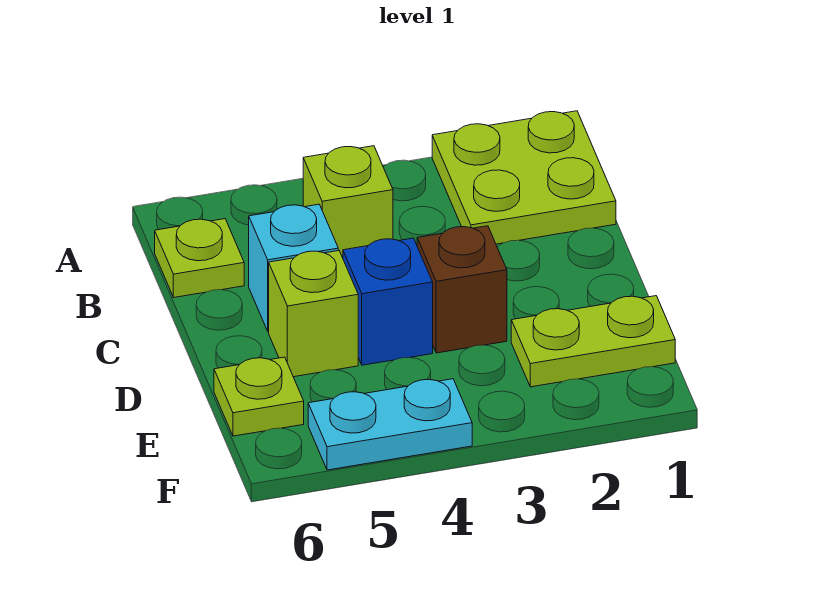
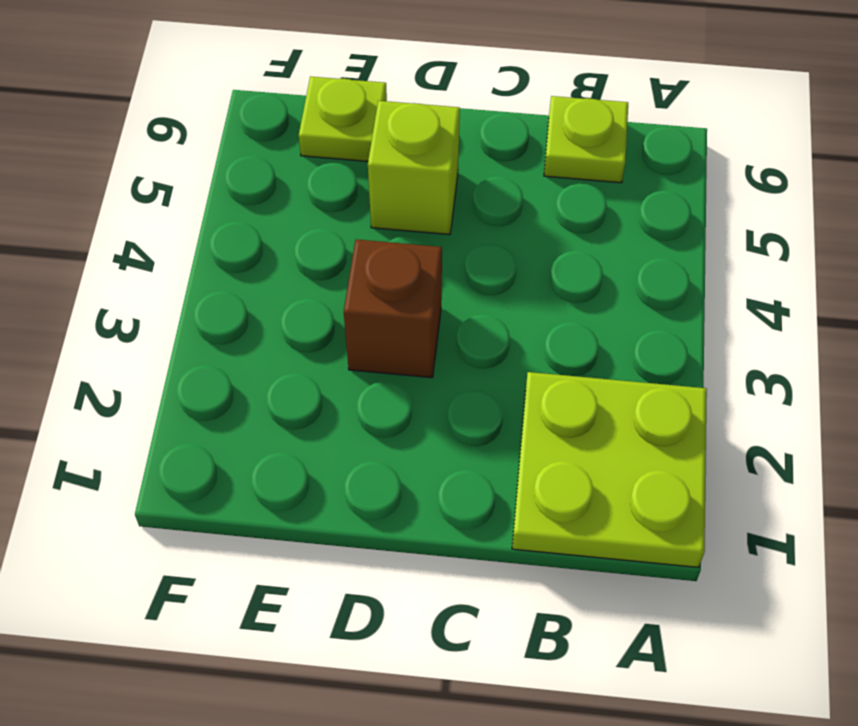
none -> lime brick B4 level 1
none -> cyan brick C5 level 1

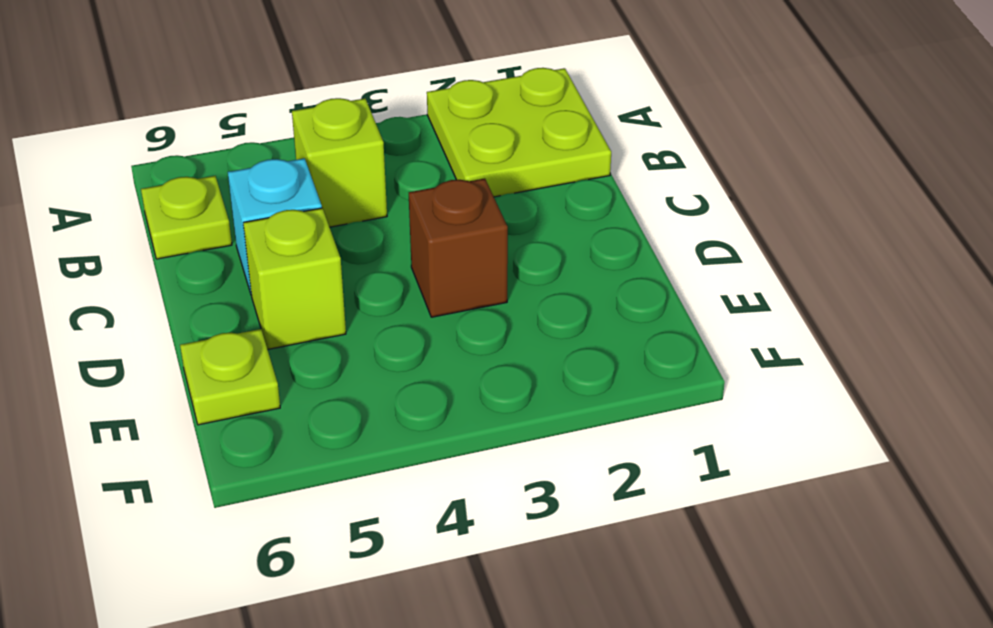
none -> blue brick D4 level 1
none -> lime plate E1:E2 level 1

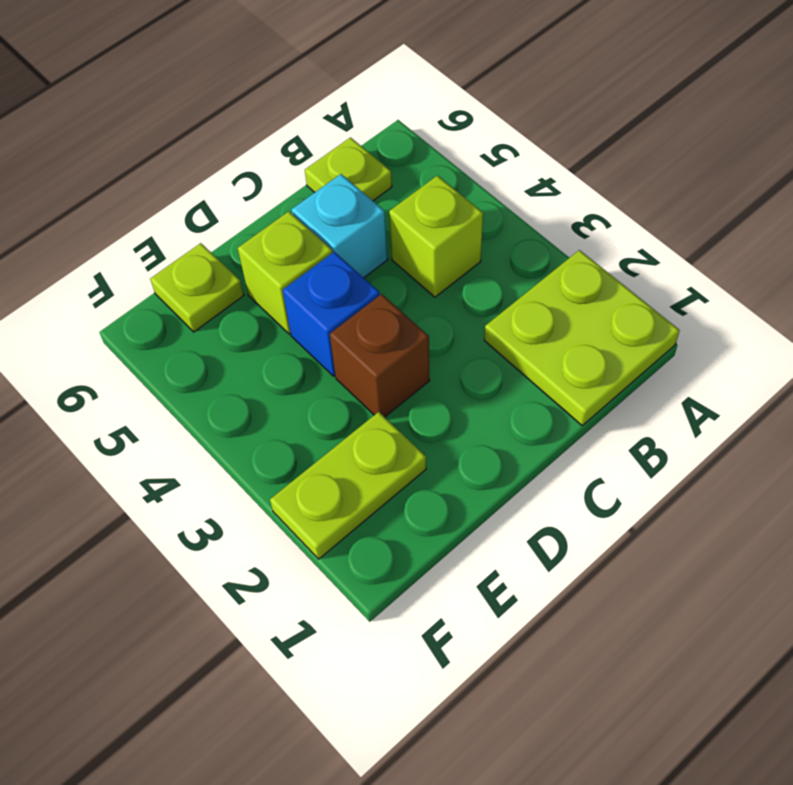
lime plate E2:F2 level 1 -> lime plate E1:E2 level 1
none -> cyan plate F4:F5 level 1

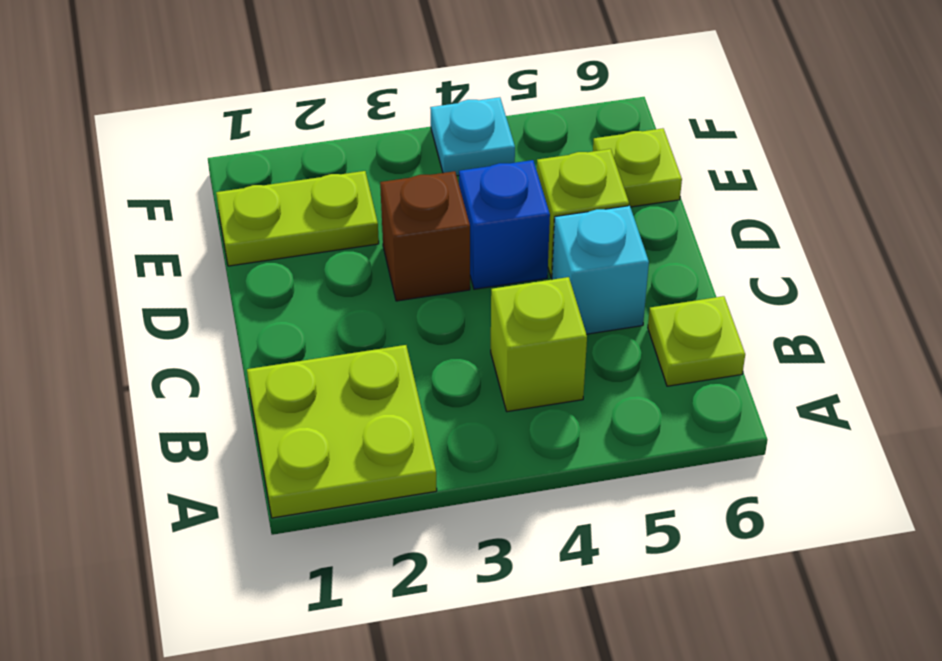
cyan plate F4 level 1 -> cyan plate F4:F5 level 1

